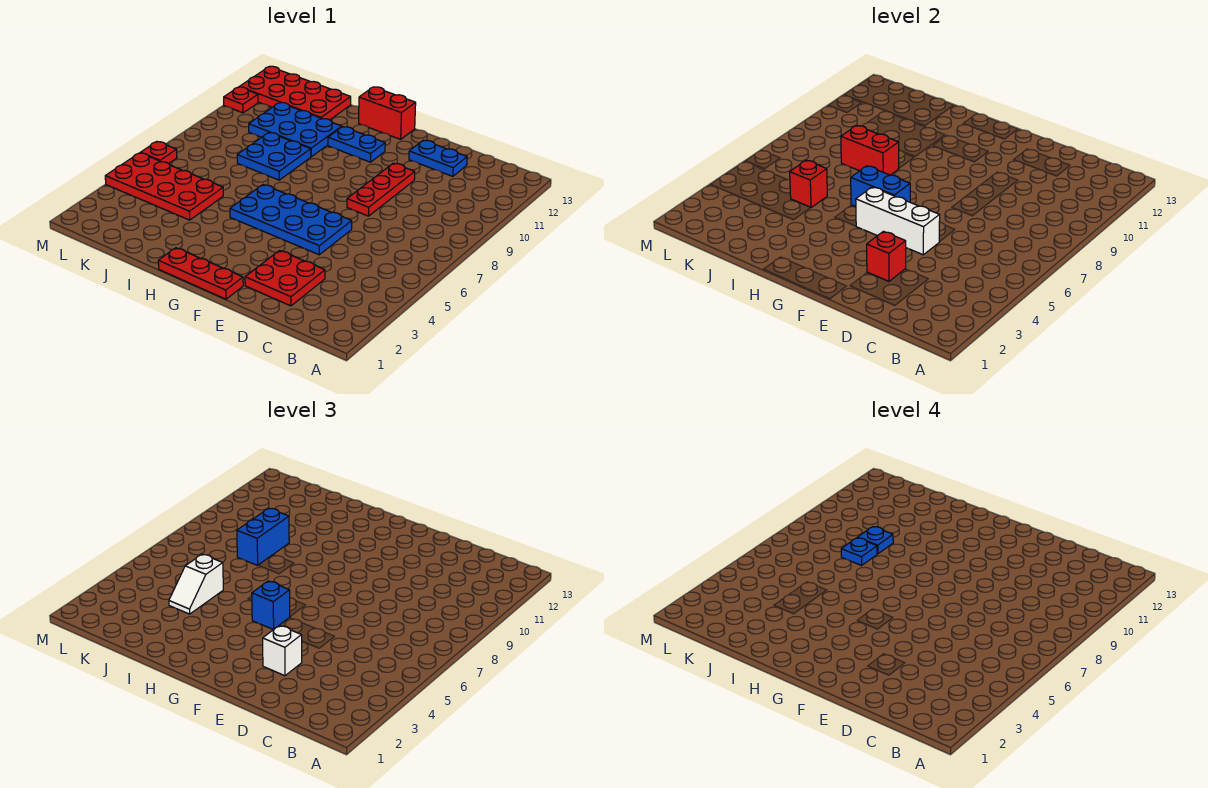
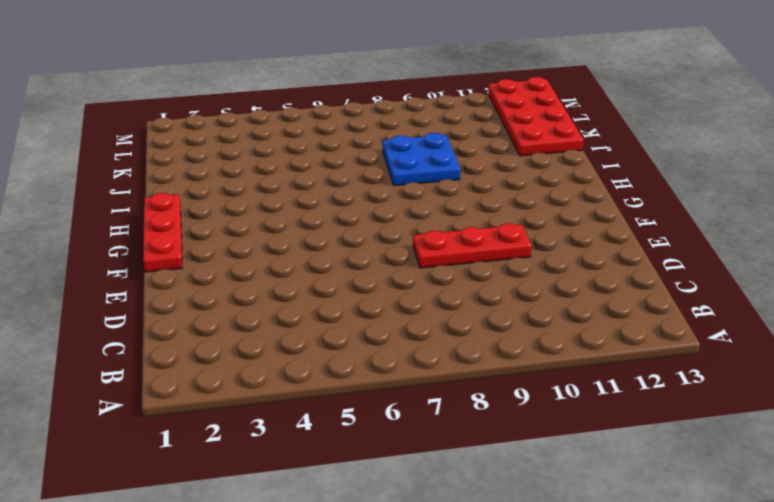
none -> red plate D2:E3 level 1
none -> blue plate D12:E12 level 1
none -> blue plate E5:H6 level 1

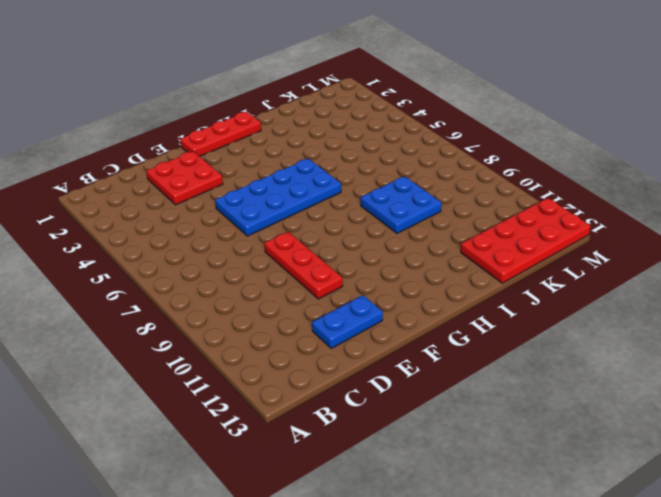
none -> blue plate G11:H11 level 1
none -> red brick G13:H13 level 1
none -> blue plate I10:K11 level 1

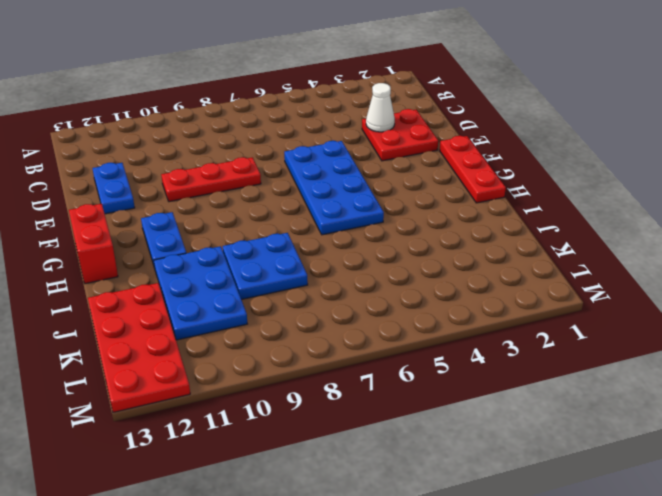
white cone D3 level 2 -> none
none -> red plate J4:M5 level 1
none -> red plate M6 level 1
none -> red plate M11 level 1

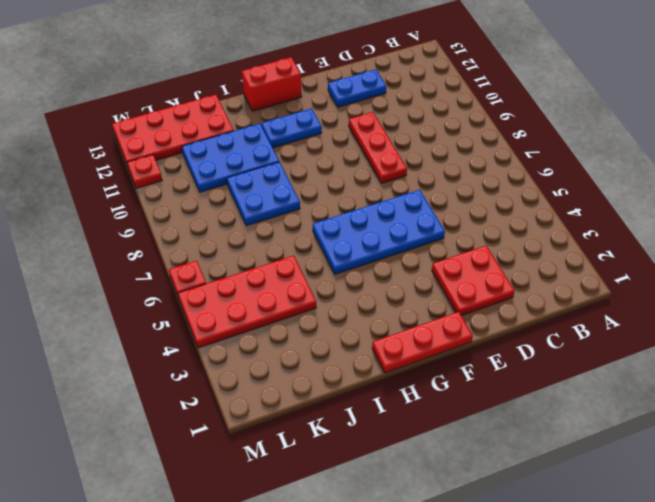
none -> red brick E3 level 2
none -> white brick E5:G5 level 2
none -> blue brick G6:H6 level 2

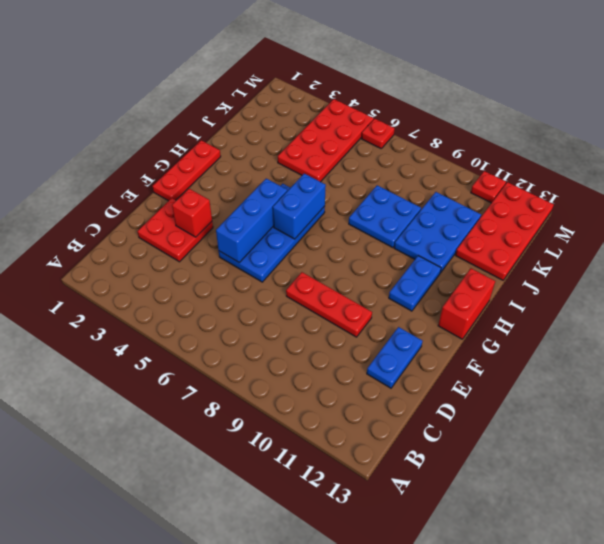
blue brick E5:G5 level 2 -> white brick E5:G5 level 2
none -> red brick I8:J8 level 2
none -> red brick J5 level 2
none -> white brick E3 level 3

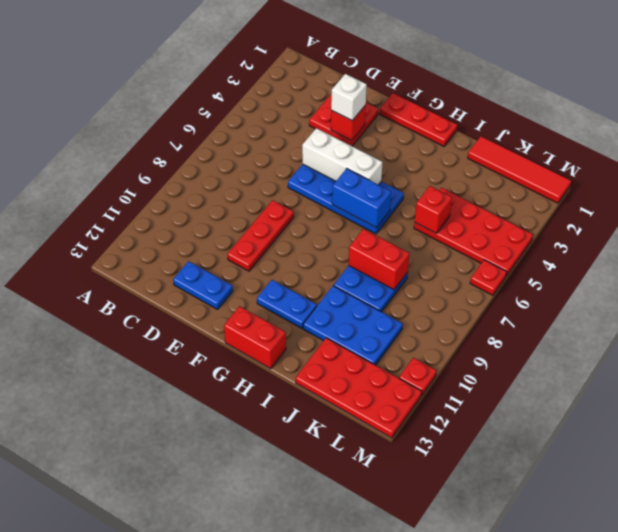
red tile J1:M1 level 1 -> none
none -> blue brick G5 level 3
none -> white slope J4:J5 level 3 top 5
none -> blue brick J8:J9 level 3

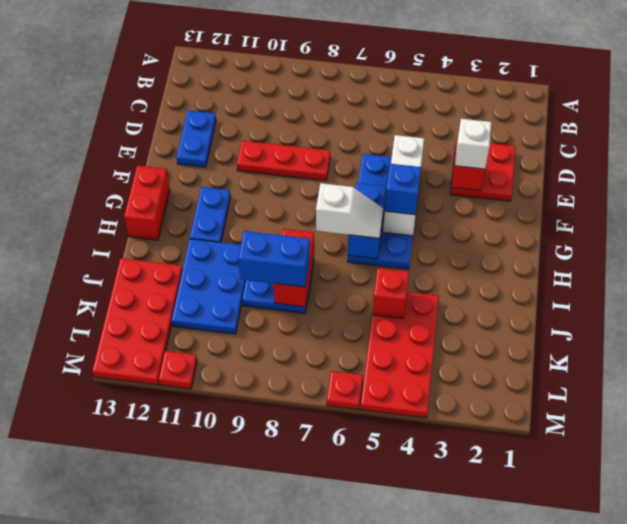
white slope H6:H7 level 3 top 7 -> white slope J4:J5 level 3 top 5
none -> red plate F1:H1 level 1
none -> blue plate J8 level 4
none -> blue plate J9 level 4

